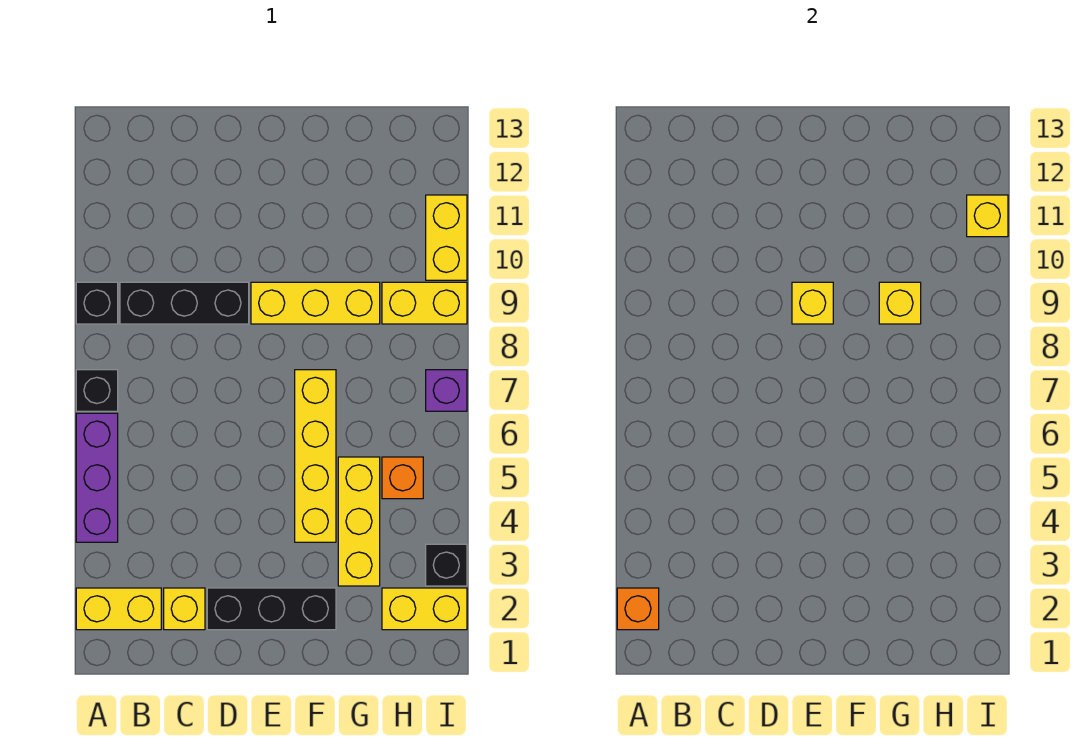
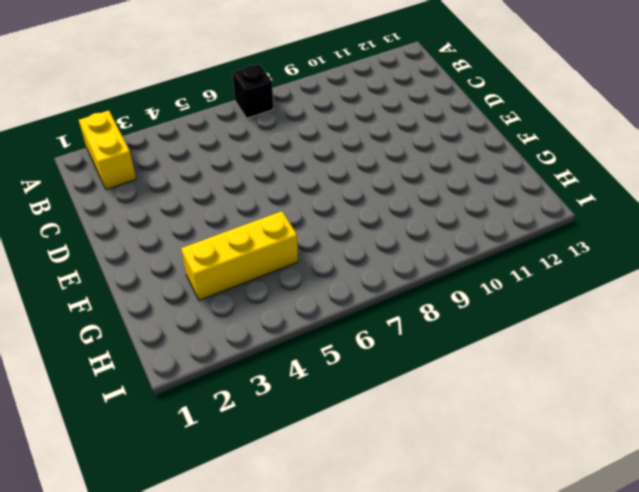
none -> purple brick A4:A6 level 1
none -> black brick A9 level 1
none -> black brick B9:D9 level 1

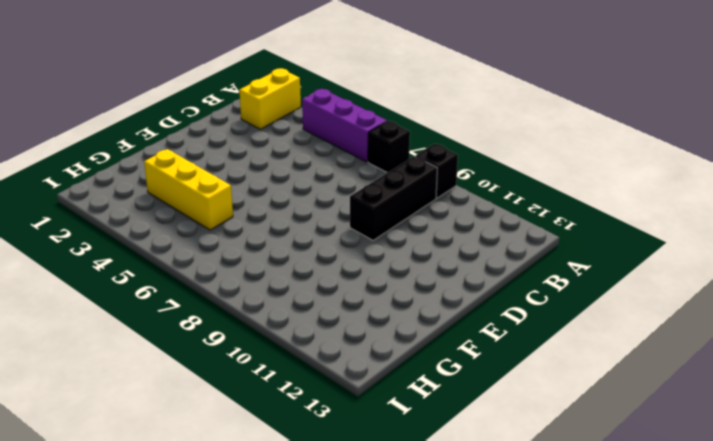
none -> yellow brick C2 level 1
none -> black brick D2:F2 level 1
none -> yellow brick E9:G9 level 1

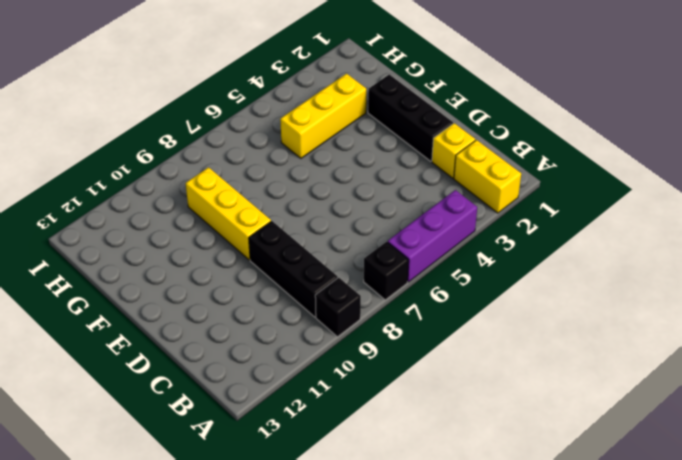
none -> yellow brick F4:F7 level 1
none -> yellow brick H2:I2 level 1
none -> orange brick H5 level 1

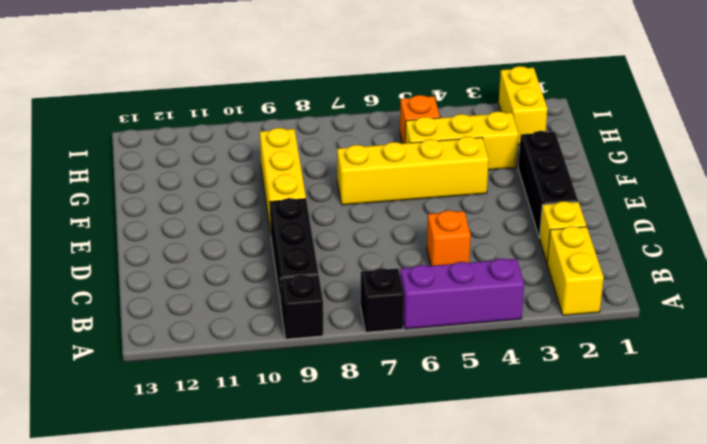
orange brick C5 level 1 -> orange brick A2 level 2
none -> yellow brick H9:I9 level 1
none -> black brick I3 level 1
none -> purple brick I7 level 1

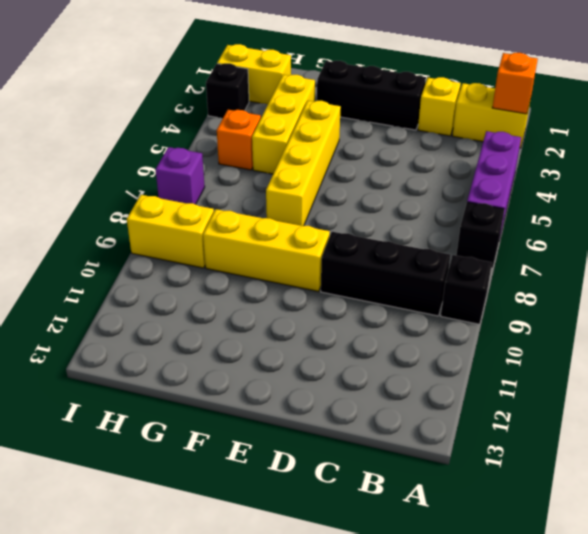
none -> yellow brick I10:I11 level 1
none -> yellow brick E9 level 2
none -> yellow brick G9 level 2

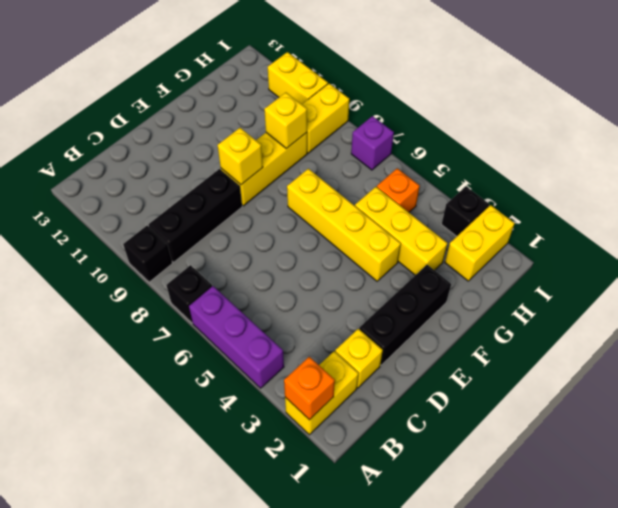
none -> yellow brick I11 level 2

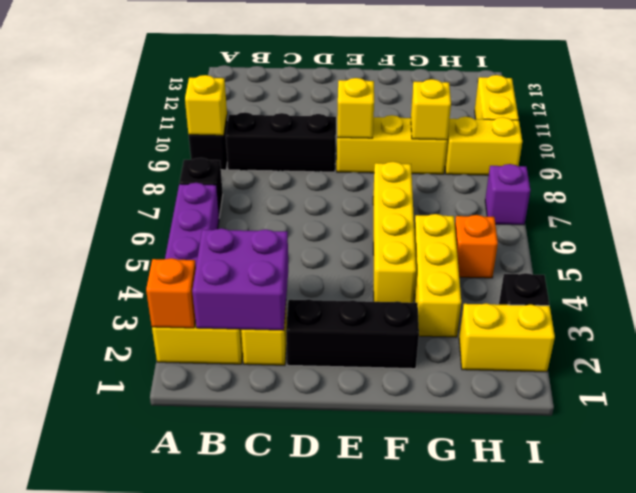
yellow brick A9 level 2 -> yellow brick I11 level 2
purple brick B2:C3 level 2 -> none

